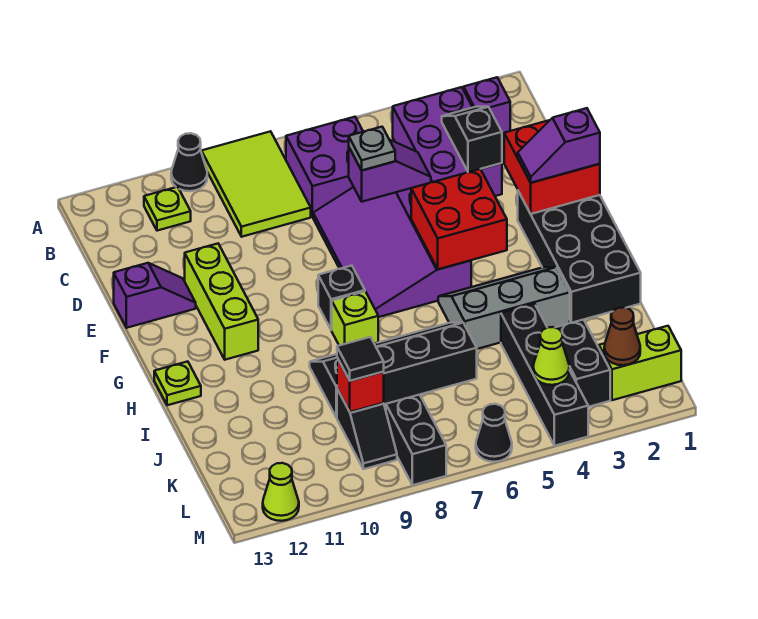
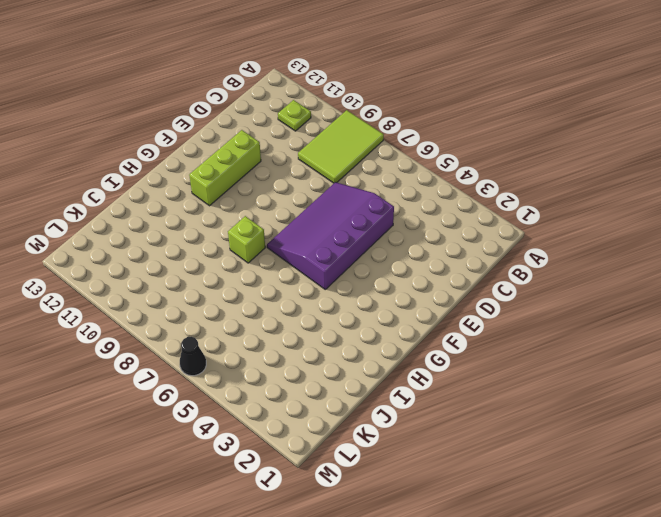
none -> black cone A10 level 1
none -> purple brick B2 level 1
none -> purple brick B3:D4 level 1
none -> purple brick B6:C7 level 1

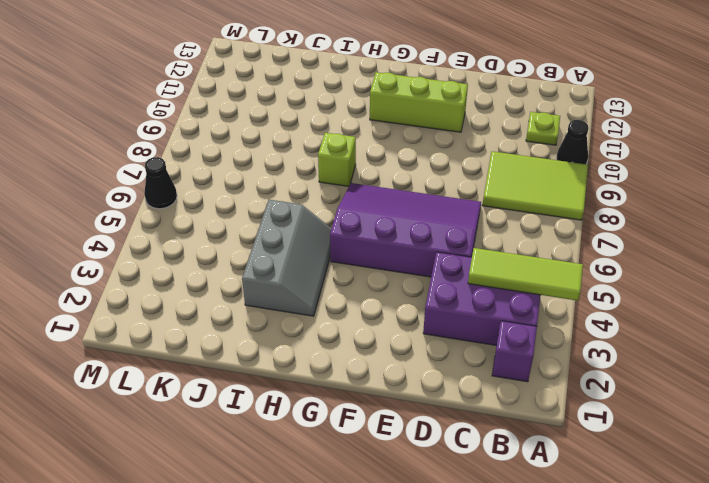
lime tile A4:C4 level 2 -> none
none -> purple brick B6:C7 level 1
none -> purple slope E12:E13 level 1 top 13
none -> black brick F1:I2 level 1
none -> black brick G8 level 1

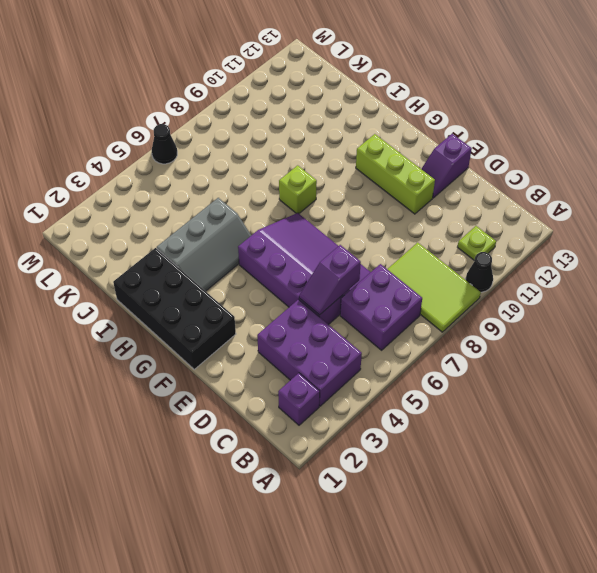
none -> black brick G8 level 1
none -> lime plate H13 level 1
none -> black slope I6:J9 level 1 top J
none -> black brick J4:M4 level 1

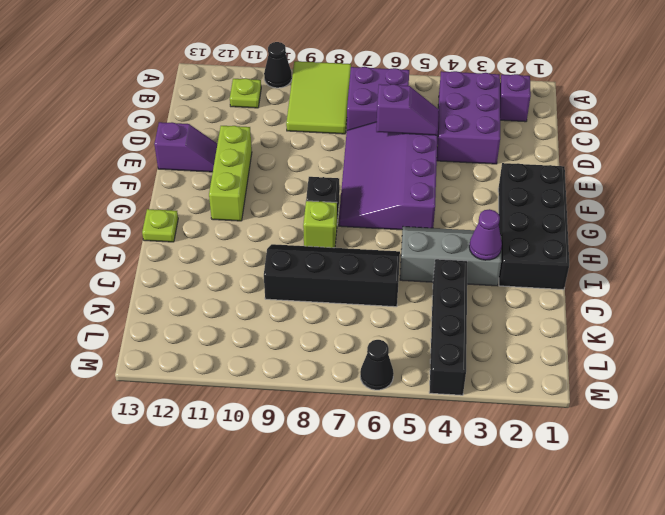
purple cone I3 level 2 -> none
none -> black brick K3:L3 level 1
none -> black slope K9:L9 level 1 top K
none -> lime brick L1:L2 level 1
none -> black brick L8:M8 level 1

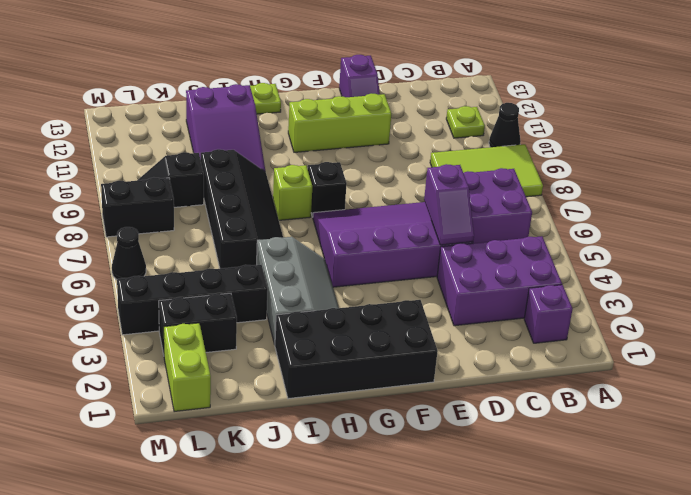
purple slope I10:J12 level 1 top 12 -> none
none -> lime cone M12 level 1
none -> black slope C3:D3 level 2 top D
none -> red brick E1:F2 level 2
none -> red brick F4:G5 level 2

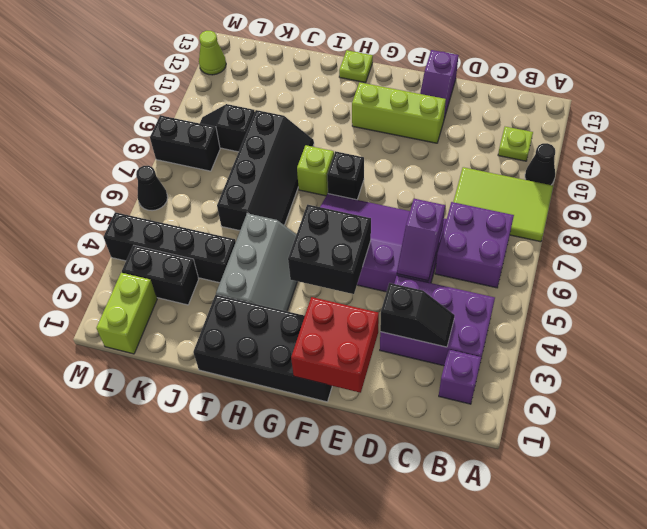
black brick F4:G5 level 2 -> red brick F4:G5 level 2
none -> red brick K9 level 2
none -> brown cone L2 level 2
none -> lime cone L4 level 2
none -> grey plate D6 level 3

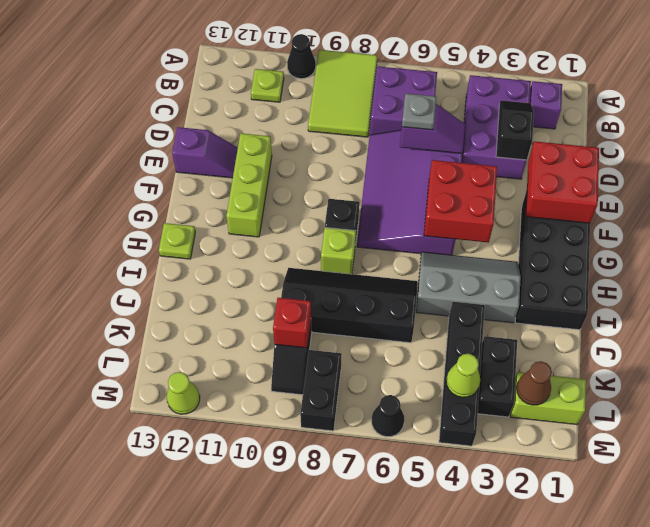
none -> purple slope F1:F2 level 3 top 1
none -> black tile K9 level 3

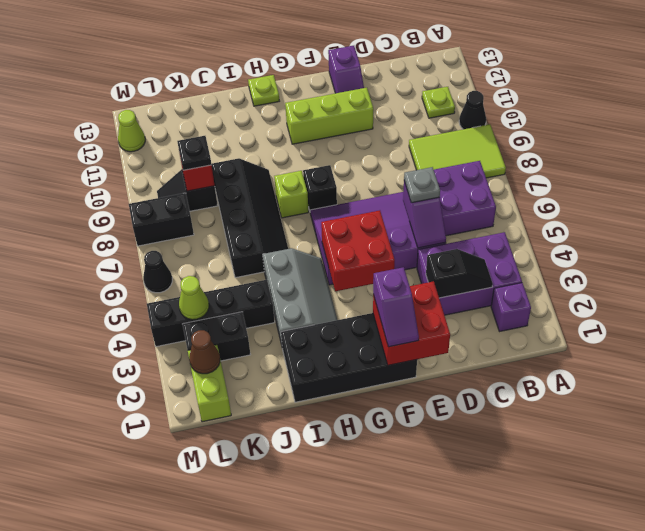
purple slope F1:F2 level 3 top 2 -> purple slope F1:F2 level 3 top 1
black plate K9 level 3 -> black tile K9 level 3

